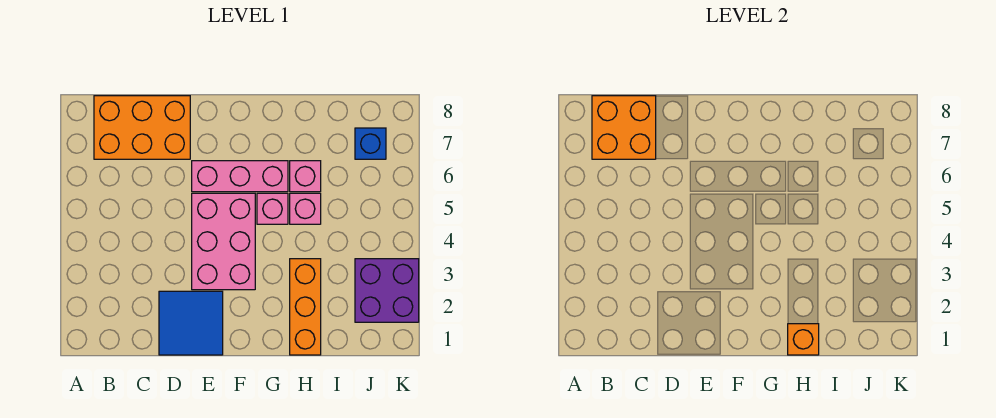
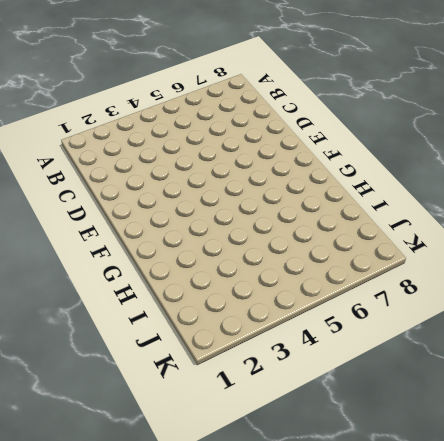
none -> orange brick B7:D8 level 1
none -> blue tile D1:E2 level 1
none -> pink brick E3:F5 level 1

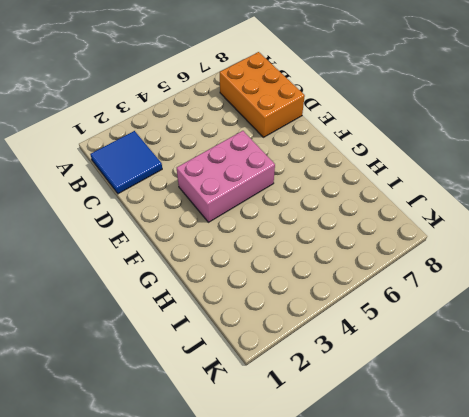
blue tile B1:C2 level 1 -> blue tile D1:E2 level 1
none -> pink brick E6:G6 level 1
none -> pink brick G5 level 1
none -> orange brick H1:H3 level 1

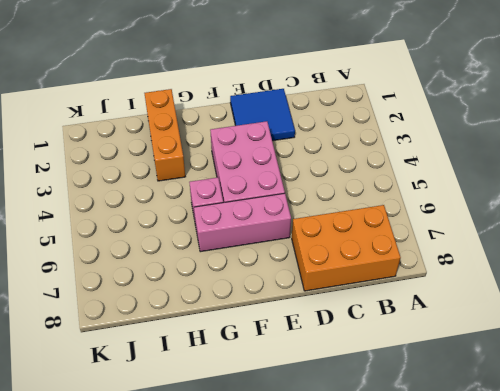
none -> pink brick H5 level 1
none -> pink brick H6 level 1
none -> purple brick J2:K3 level 1

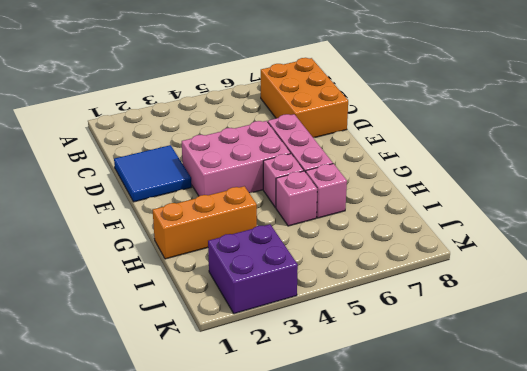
none -> blue brick J7 level 1
none -> orange brick B7:C8 level 2
none -> orange brick H1 level 2

